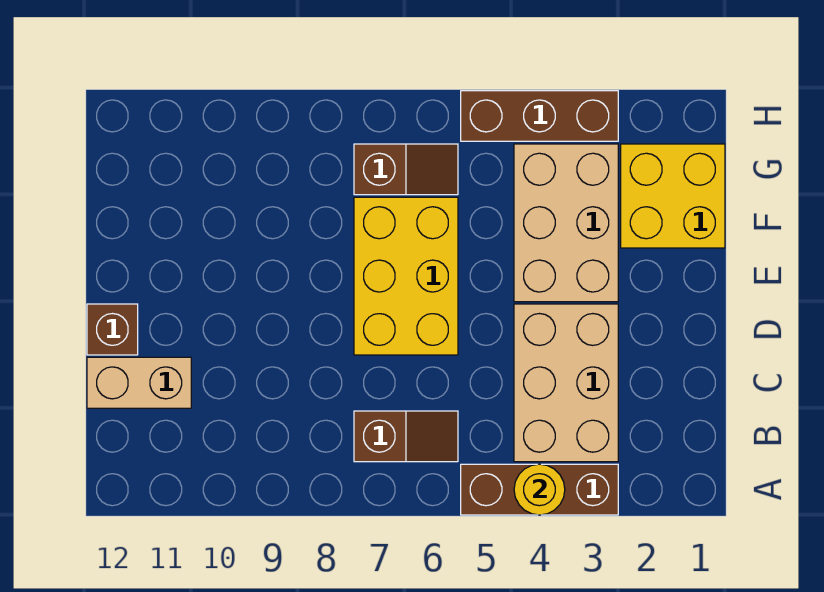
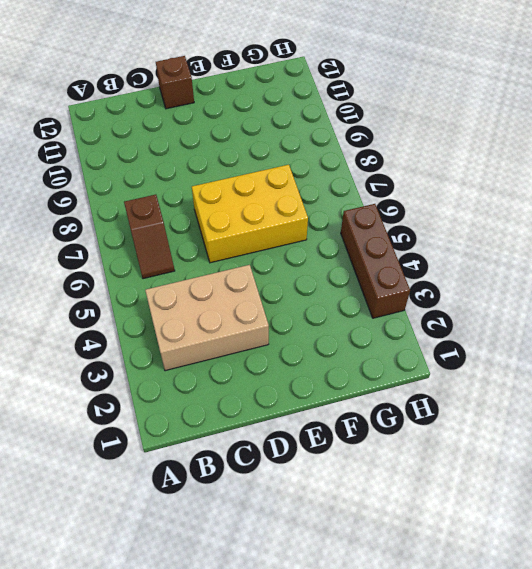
none -> brown brick A3:A5 level 1
none -> tan brick C11:C12 level 1

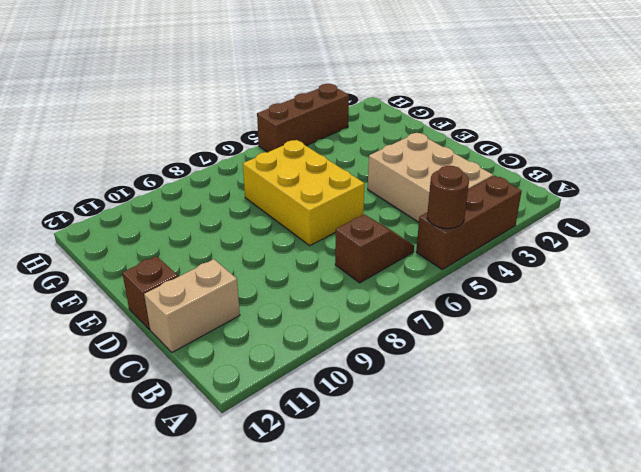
brown round brick A5 level 2 -> none
none -> tan brick E3:G4 level 1
none -> yellow brick F1:G2 level 1

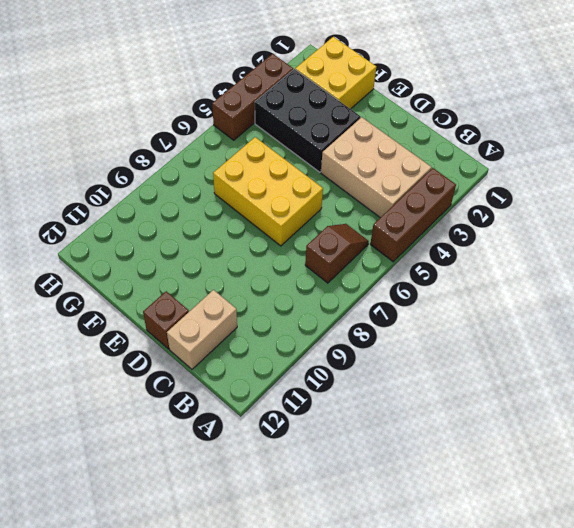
black brick E3:G4 level 1 -> tan brick E3:G4 level 1
none -> brown slope G6:G7 level 1 top 7
none -> yellow round brick A4 level 2

